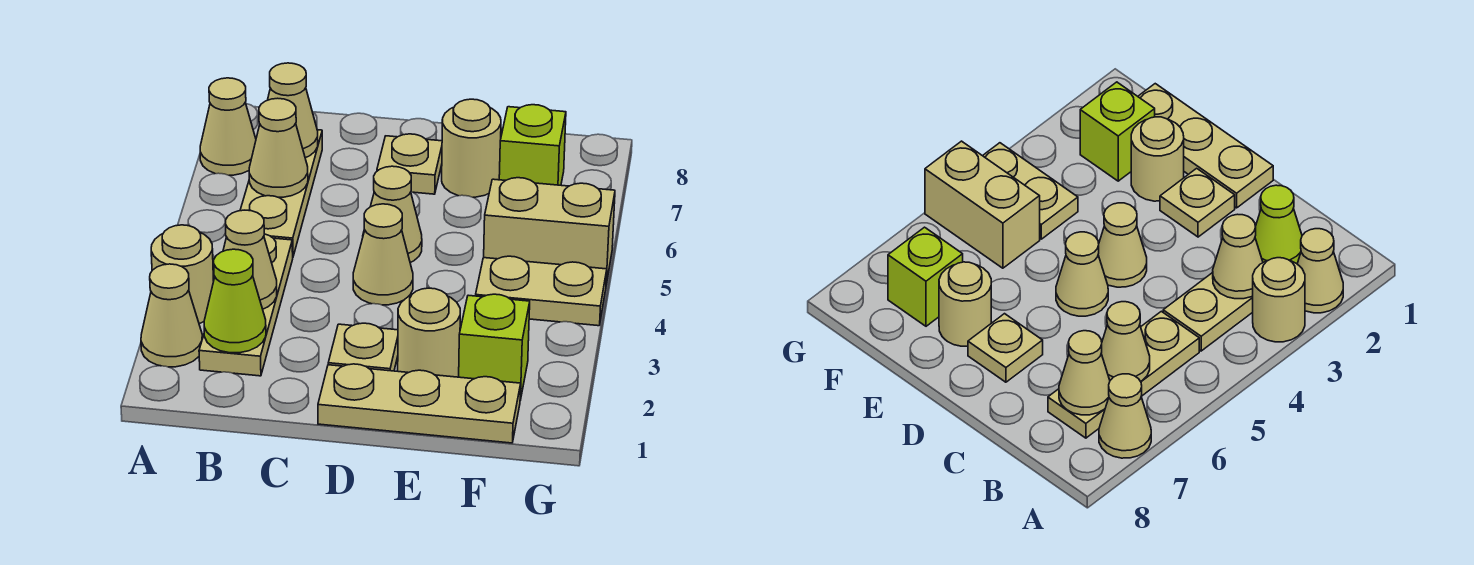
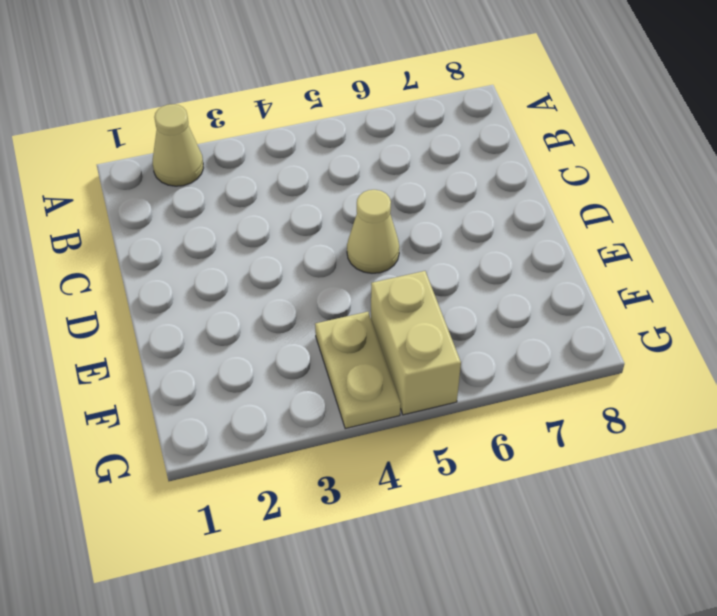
none -> tan round brick A3 level 1
none -> tan cone A7 level 1
none -> tan plate B2:B4 level 1

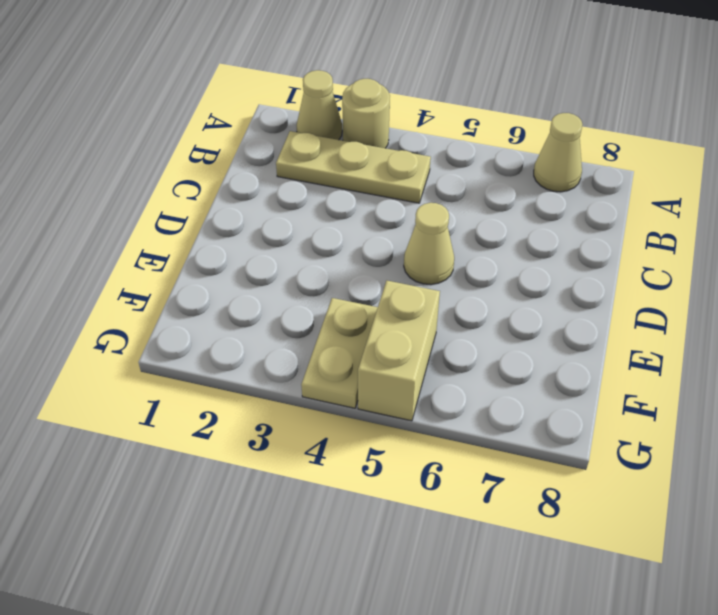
none -> tan plate B5:B7 level 1
none -> tan plate D1:F1 level 1
none -> tan plate D2 level 1

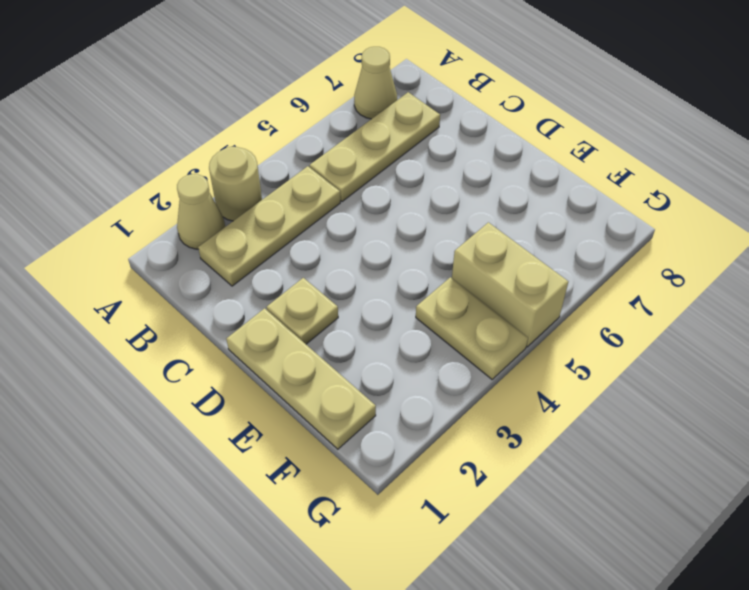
none -> tan cone D4 level 1
none -> tan cone D5 level 1
none -> tan plate D7 level 1

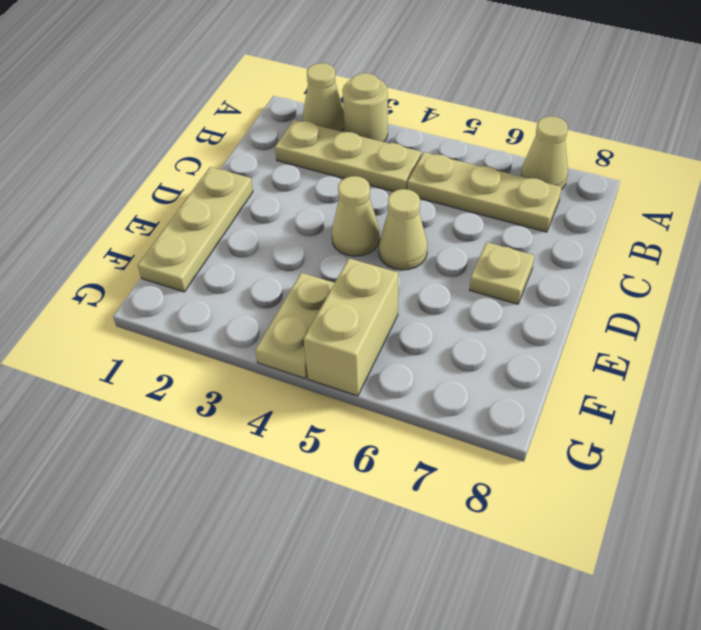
none -> tan plate D2 level 1
none -> tan round brick E2 level 1
none -> tan round brick E7 level 1

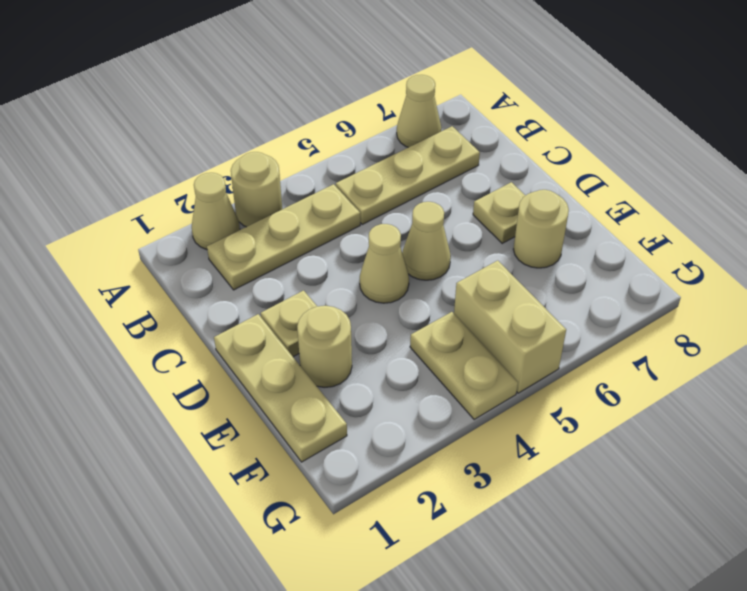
none -> lime brick F2 level 1
none -> lime brick F7 level 1
none -> lime cone B2 level 2

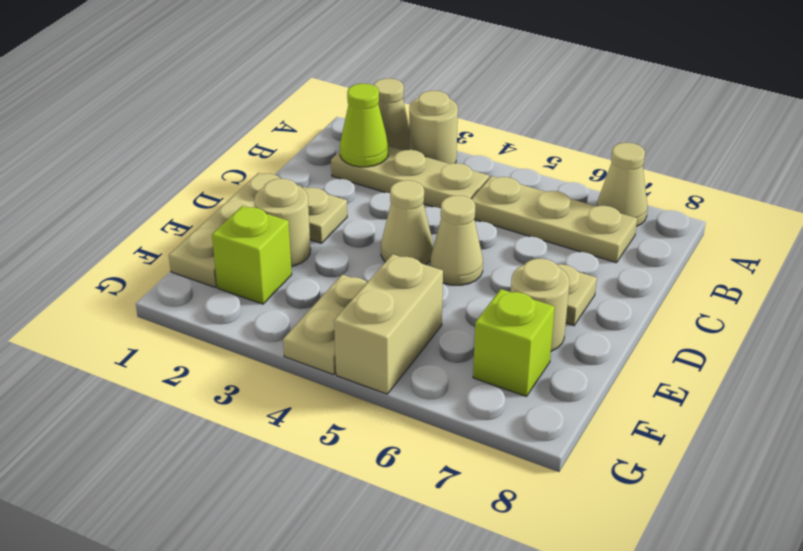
none -> tan cone B3 level 2
none -> tan cone B6 level 2
none -> tan cone B7 level 2

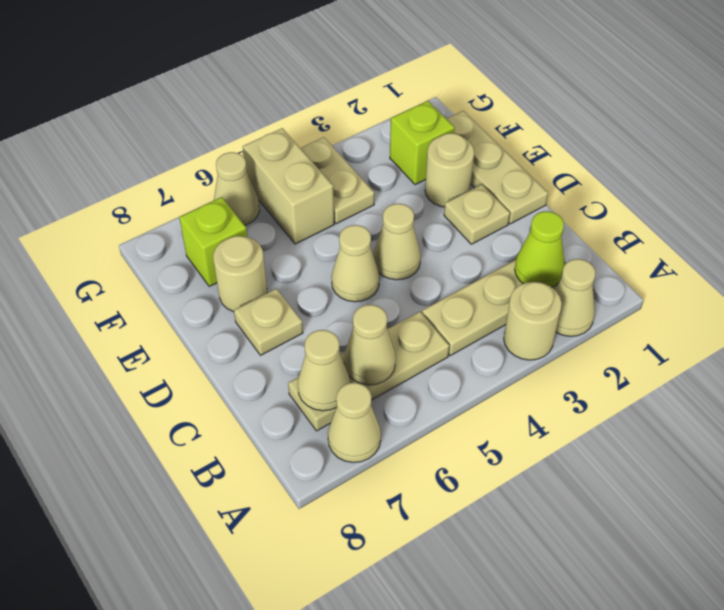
tan cone G6 level 1 -> tan cone B3 level 2

